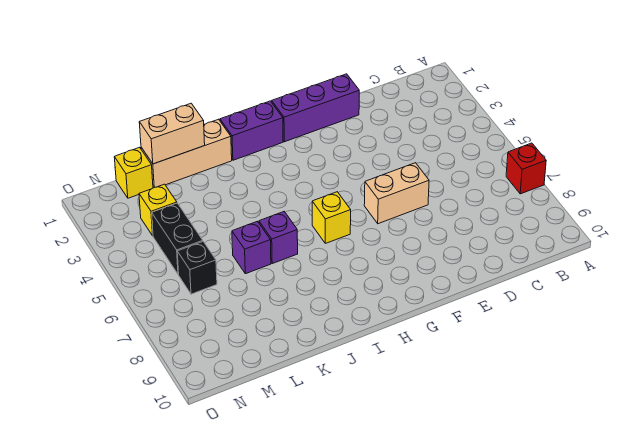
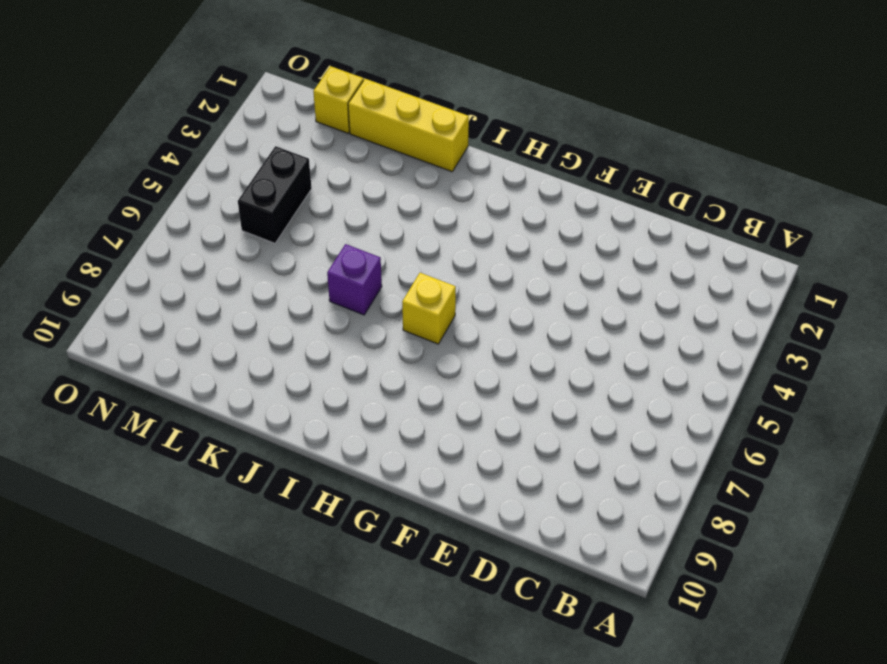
yellow brick J1:L1 level 1 -> tan brick J1:L1 level 1
none -> red brick A7 level 1
none -> purple brick E1:G1 level 1
none -> tan brick E6:F6 level 1

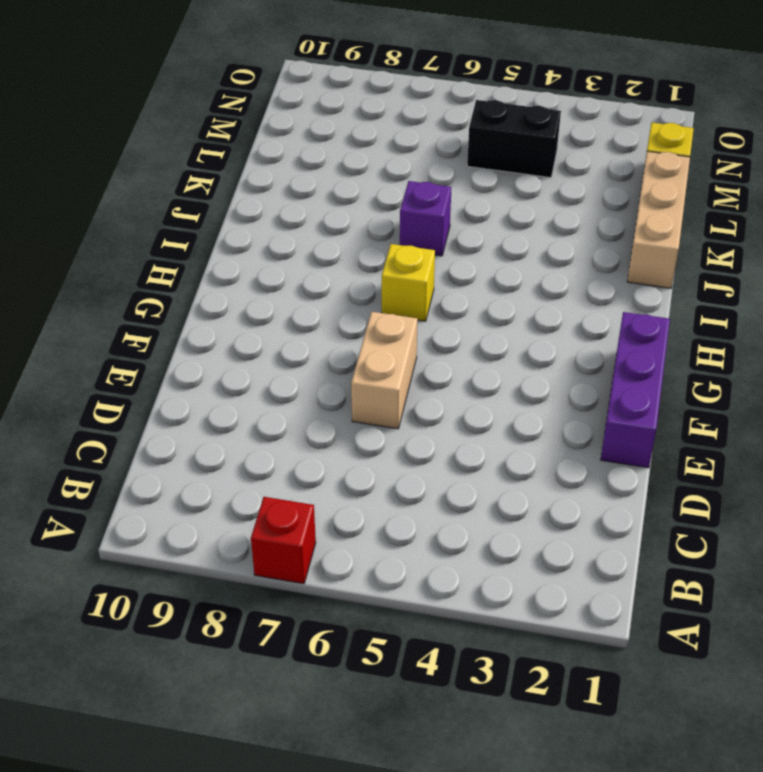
none -> purple brick H1:I1 level 1
none -> purple brick K6 level 1
none -> yellow brick M3 level 1

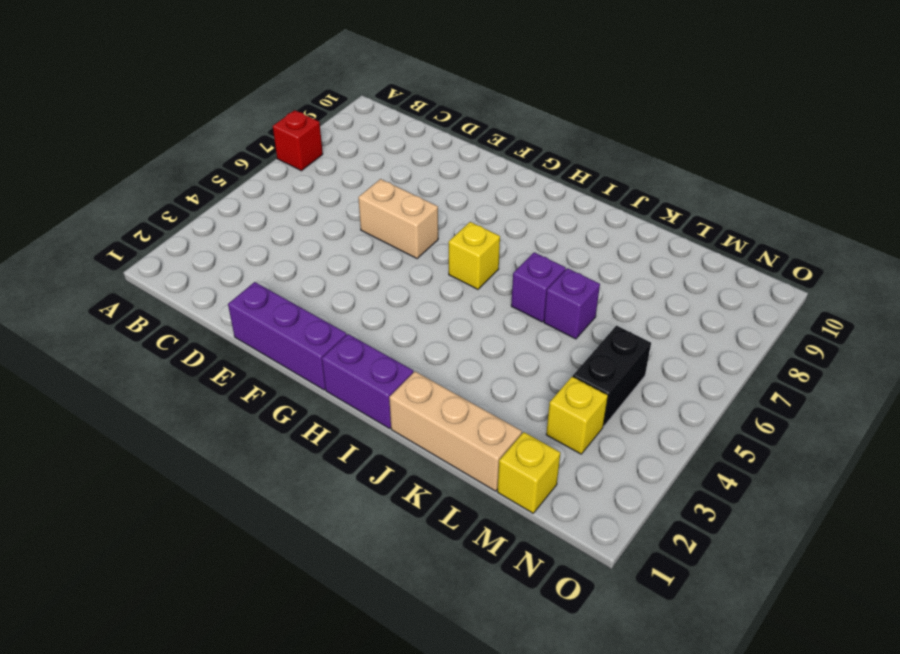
none -> black brick M6 level 1
none -> tan brick K1:L1 level 2

